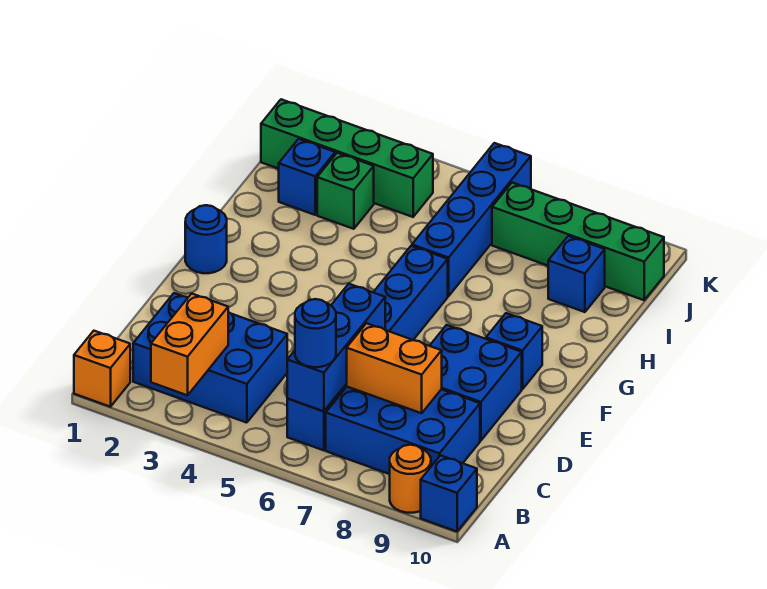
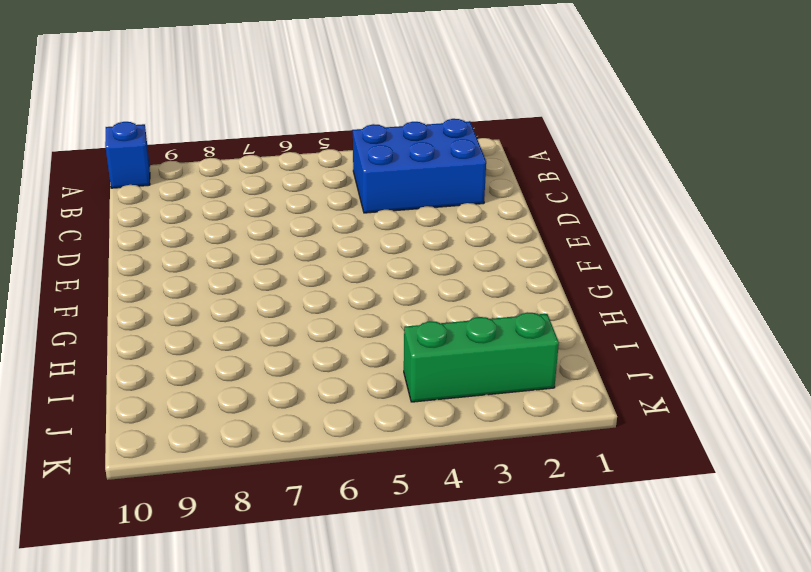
green brick J2:J4 level 1 -> green brick J1:J4 level 1
none -> orange brick A1 level 1
none -> orange round brick A9 level 1
none -> blue brick B6:G6 level 1

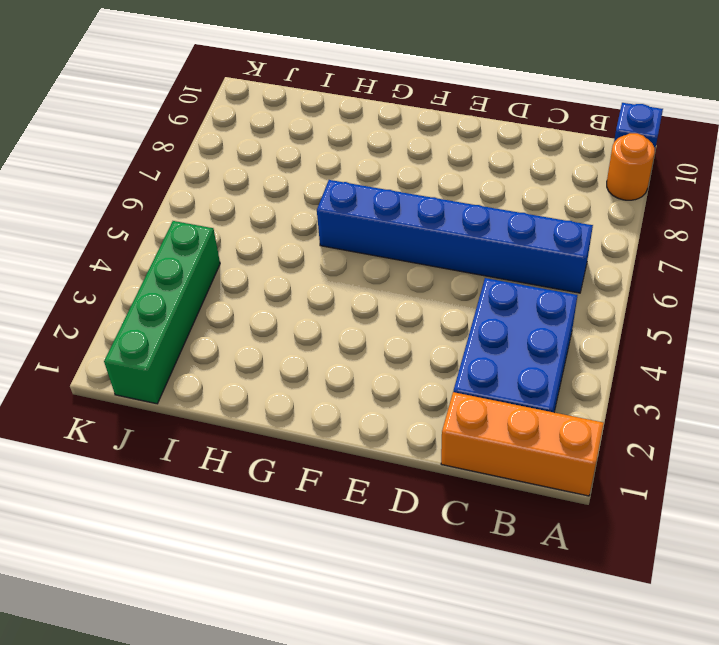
orange brick A1:C1 level 1 -> orange brick A1 level 1
none -> blue brick B7:C9 level 1
none -> blue brick D8:E9 level 1
none -> blue round brick F1 level 1

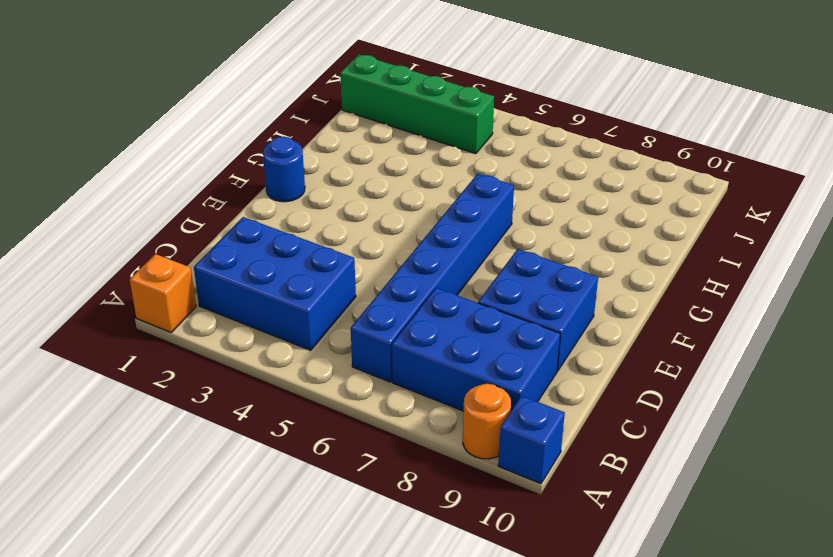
none -> blue brick F9 level 1
none -> blue brick H6:K6 level 1
none -> blue brick I2 level 1

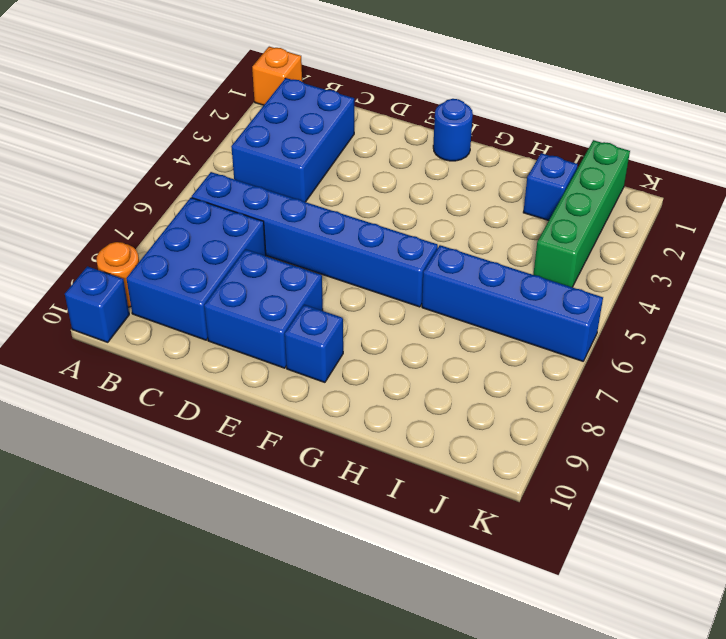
none -> green brick I3 level 1
none -> blue brick I9 level 1
none -> green brick J7:J10 level 1

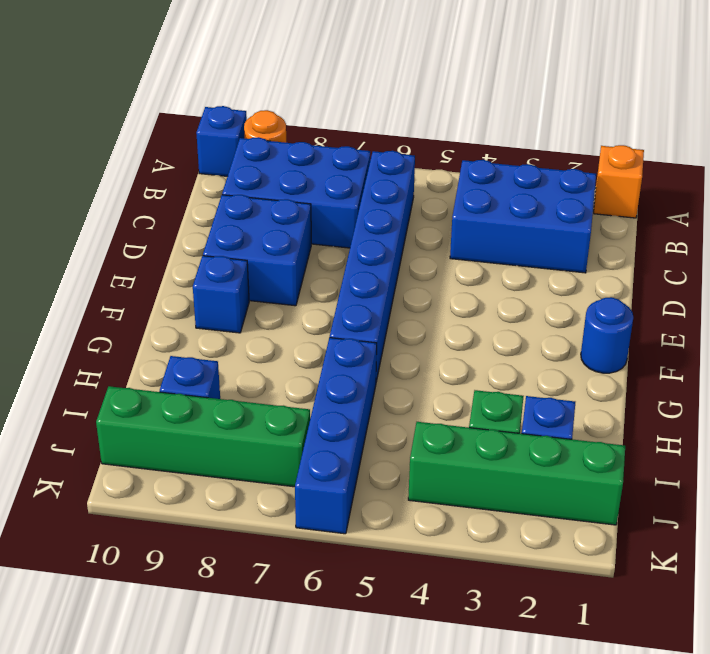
none -> orange brick A3:B3 level 2
none -> blue brick B6:D6 level 2
none -> orange brick C7:C8 level 2

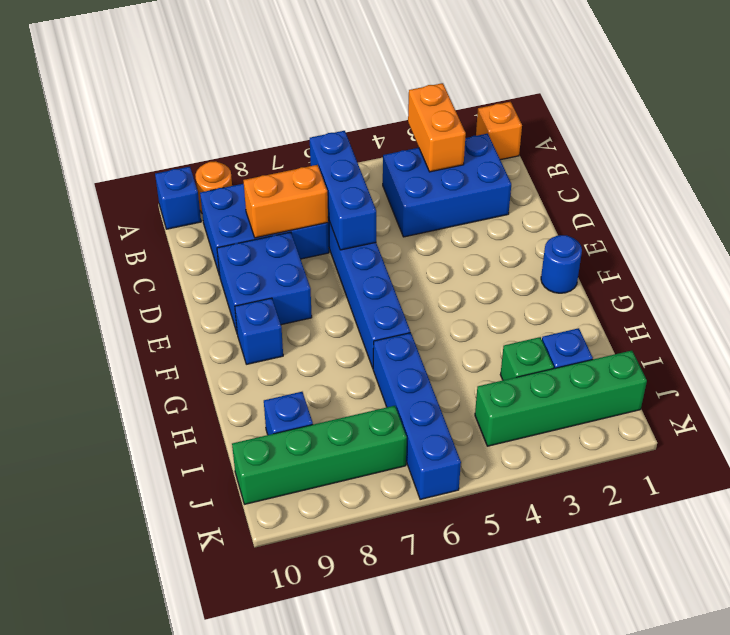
none -> blue round brick B6 level 3

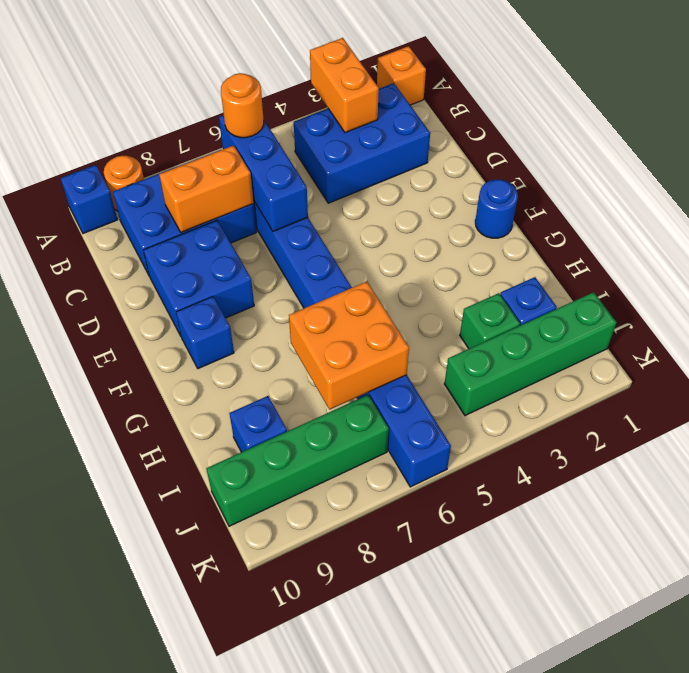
orange round brick B6 level 3 -> blue round brick B6 level 3
orange brick H6:I7 level 2 -> none

